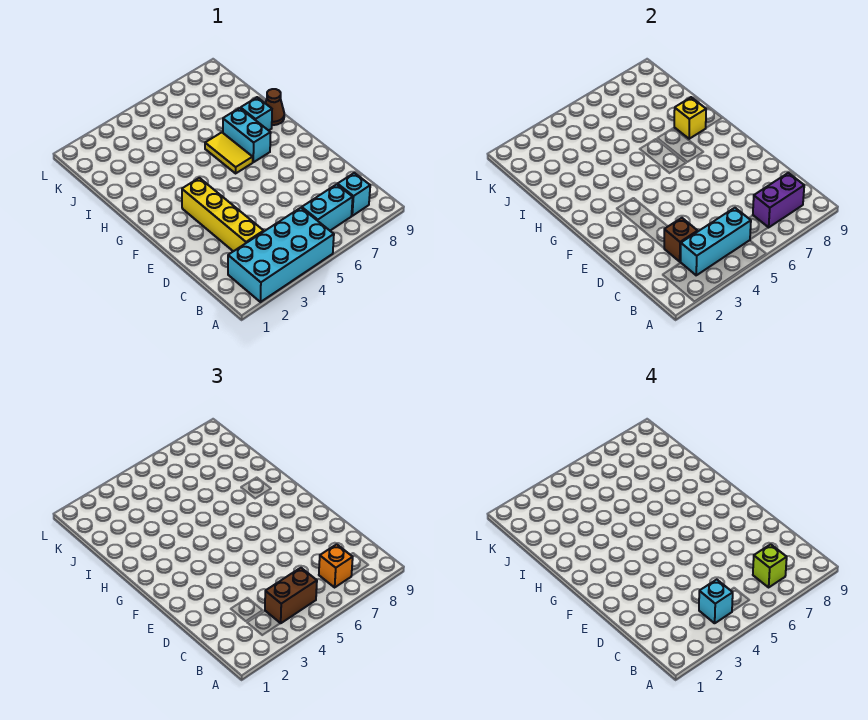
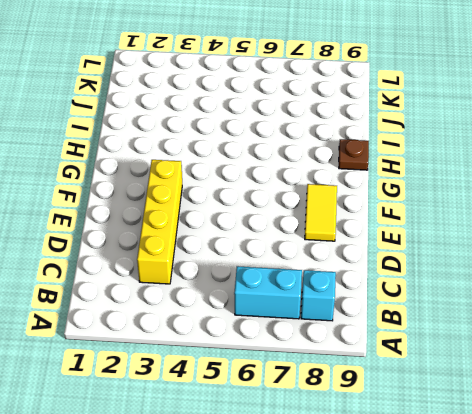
yellow tile E8:F8 level 1 -> yellow tile G6:H6 level 1
brown plate H9 level 1 -> brown cone H9 level 1
none -> cyan brick A2:B5 level 1
none -> cyan brick G7:H7 level 1
none -> cyan brick H8 level 1

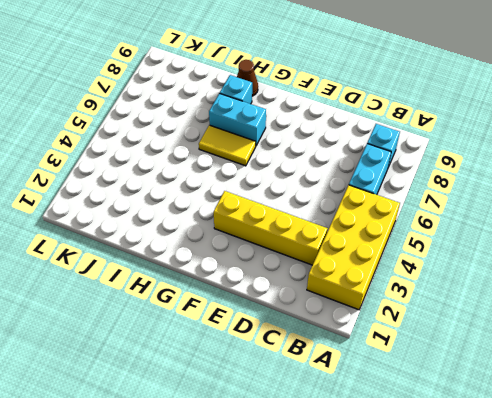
yellow brick A2:B5 level 1 -> cyan brick A2:B5 level 1
none -> cyan brick B3:B5 level 2
none -> purple brick B7:B8 level 2
none -> brown brick C3 level 2

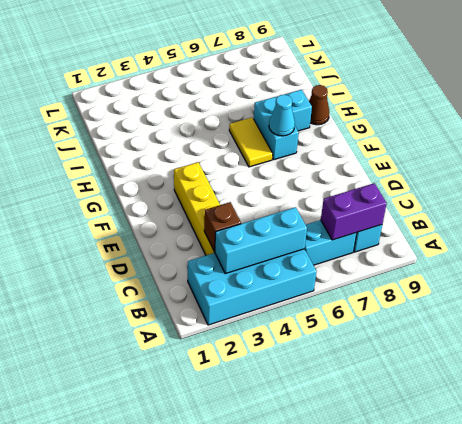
cyan cone G7 level 2 -> none
none -> yellow brick H8 level 2
none -> brown brick B4:B5 level 3
none -> orange brick B7 level 3

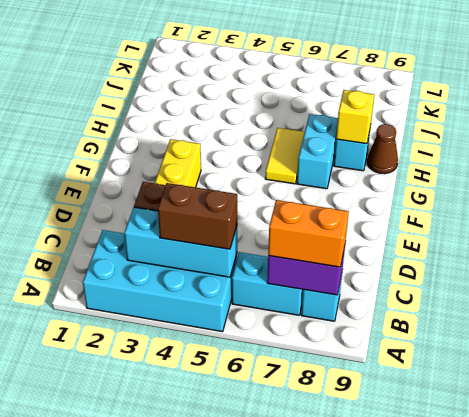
orange brick B7:B8 level 3 -> orange brick B7 level 3
none -> cyan brick B4 level 4
none -> lime brick B7 level 4

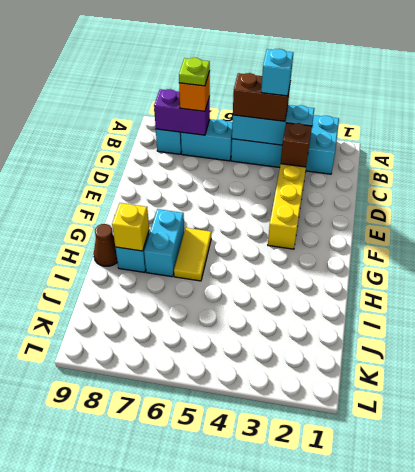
lime plate B7 level 4 -> lime brick B7 level 4

